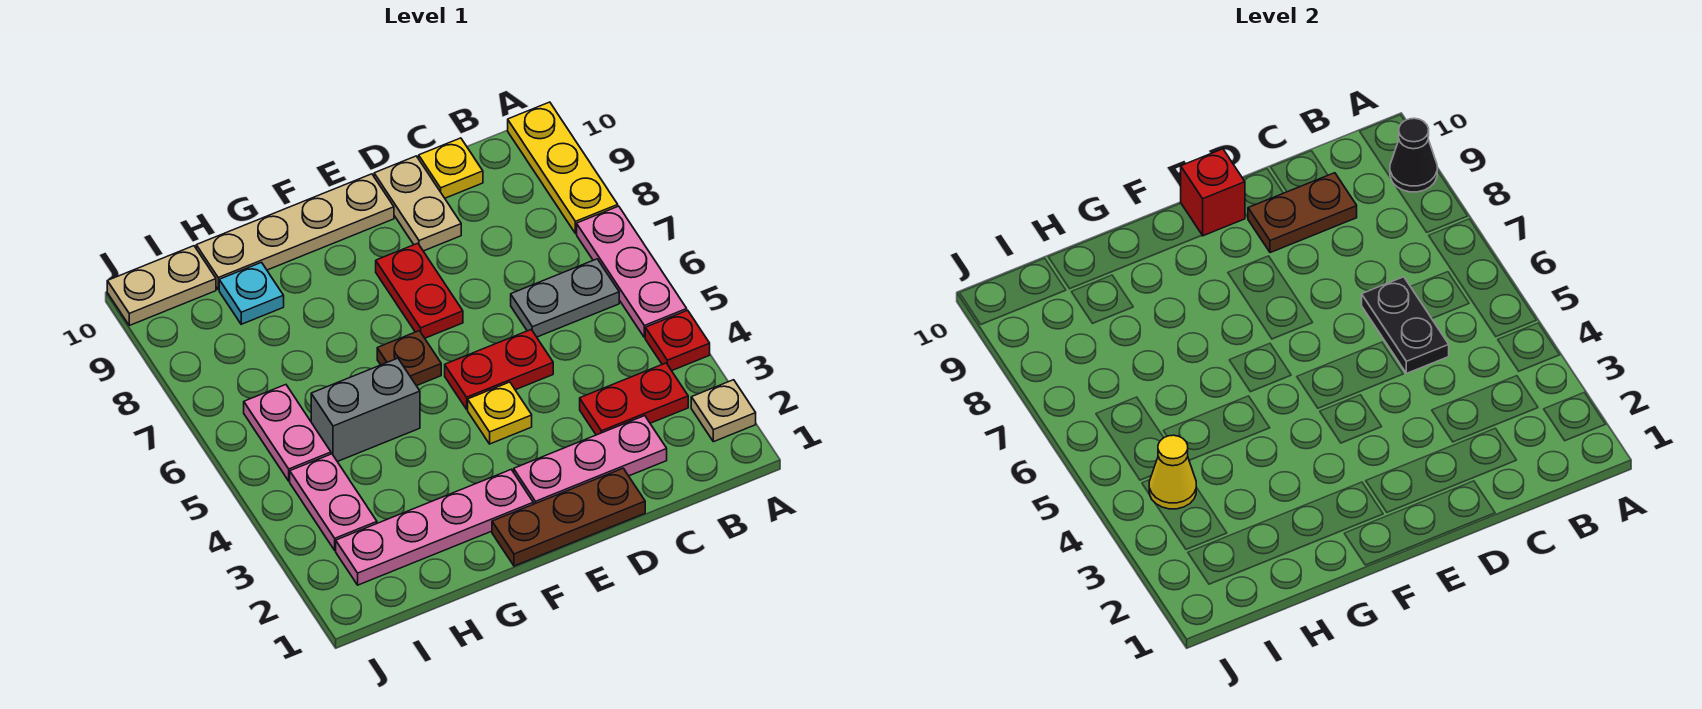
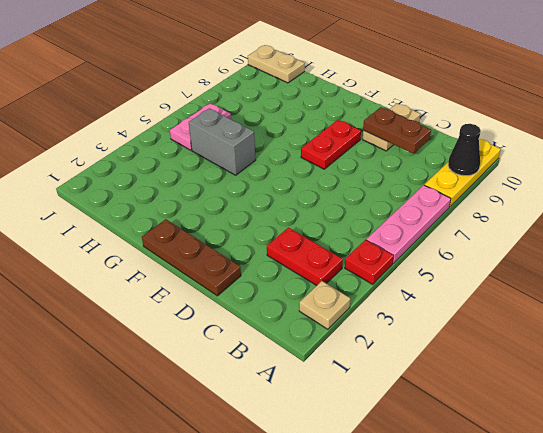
none -> grey plate B6:C6 level 1
none -> pink plate C2:E2 level 1
none -> yellow plate C10 level 1

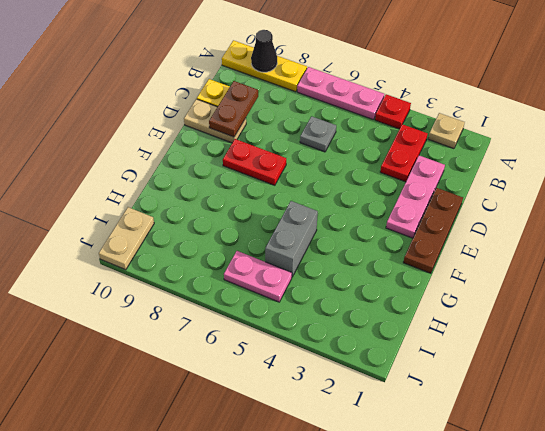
grey plate C6 level 1 -> grey plate B6:C6 level 1
none -> red plate D5:E5 level 1
none -> yellow plate E4 level 1
none -> tan plate E10:H10 level 1

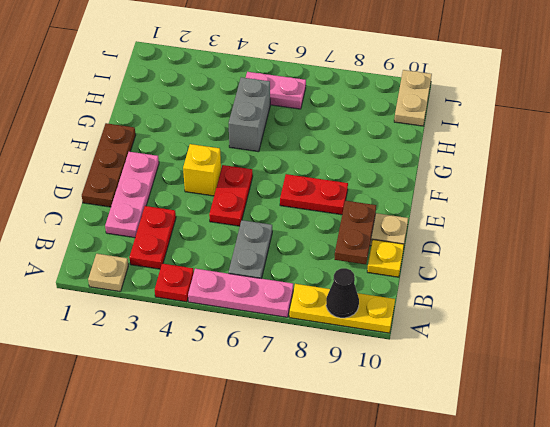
yellow brick E4 level 1 -> yellow plate E4 level 1
none -> tan plate E10:H10 level 1
none -> pink plate F2:I2 level 1
none -> brown plate F6 level 1

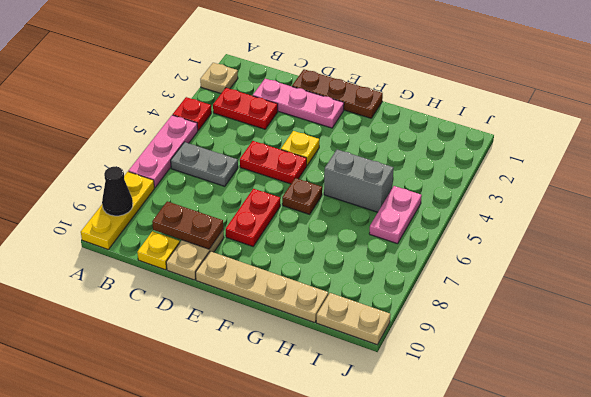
none -> pink plate F2:I2 level 1
none -> cyan plate H9 level 1
none -> pink plate I3:I4 level 1

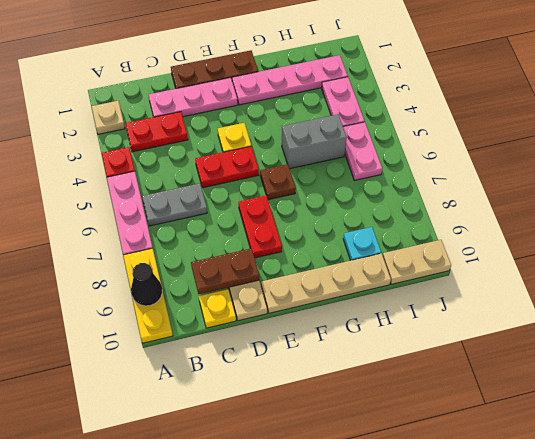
none -> black plate C5:C6 level 2
none -> red brick E10 level 2
none -> yellow cone I4 level 2

